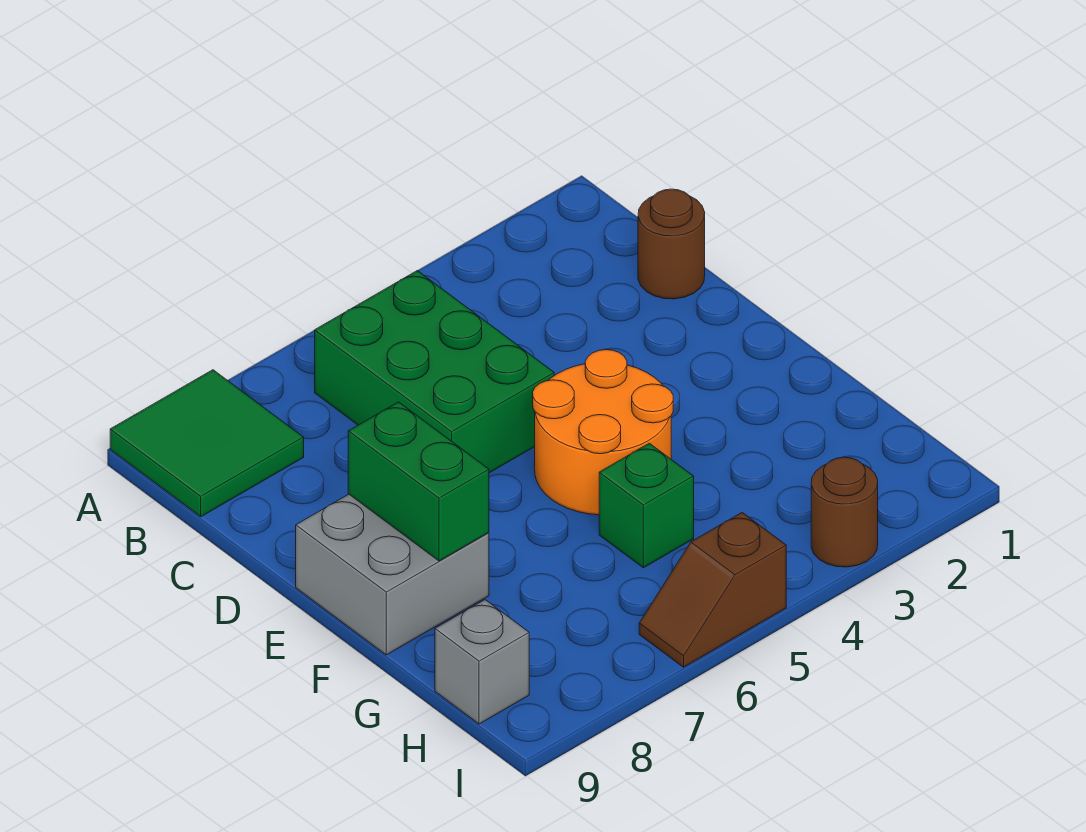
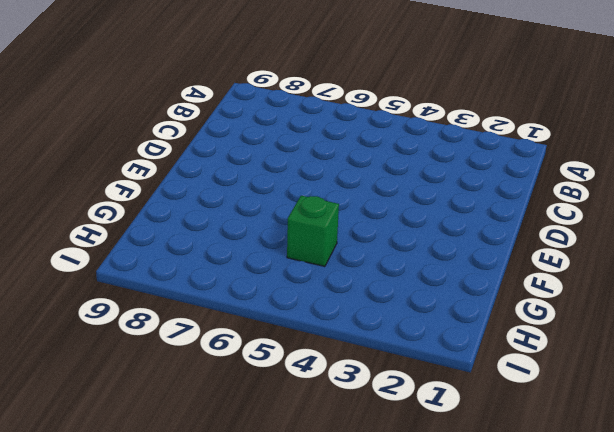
none -> green tile A8:B9 level 1
none -> green brick B5:D6 level 1

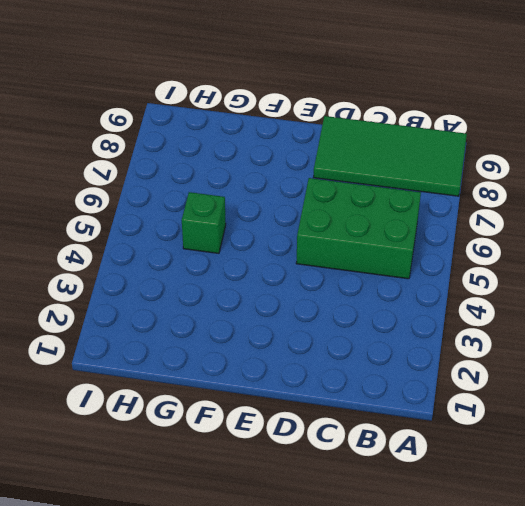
green tile A8:D9 level 1 -> green tile A8:B9 level 1
none -> brown round brick C1 level 1
none -> orange round brick E4:F5 level 1

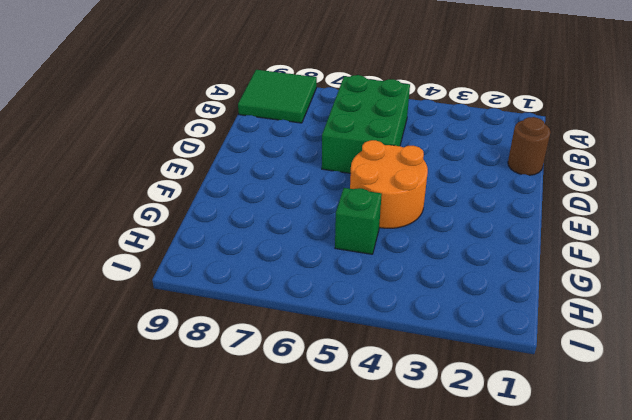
none -> grey brick E8:F9 level 1
none -> grey brick H9 level 1

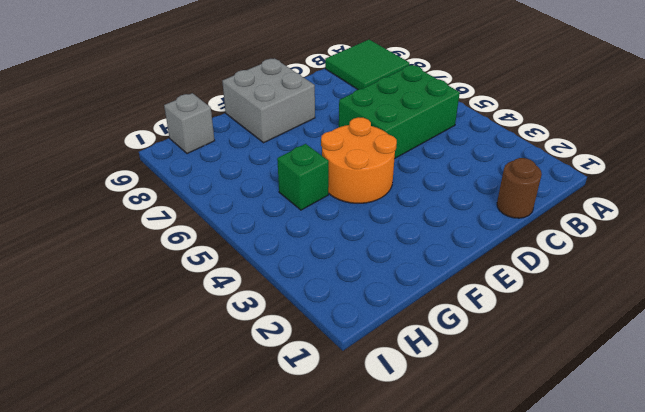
none -> brown round brick I3 level 1
none -> brown slope I5:I6 level 1 top 5

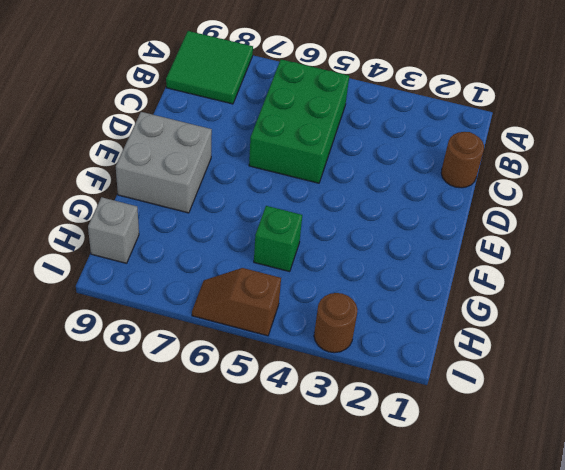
none -> orange round brick E4:F5 level 1
none -> green brick E8:F8 level 2

